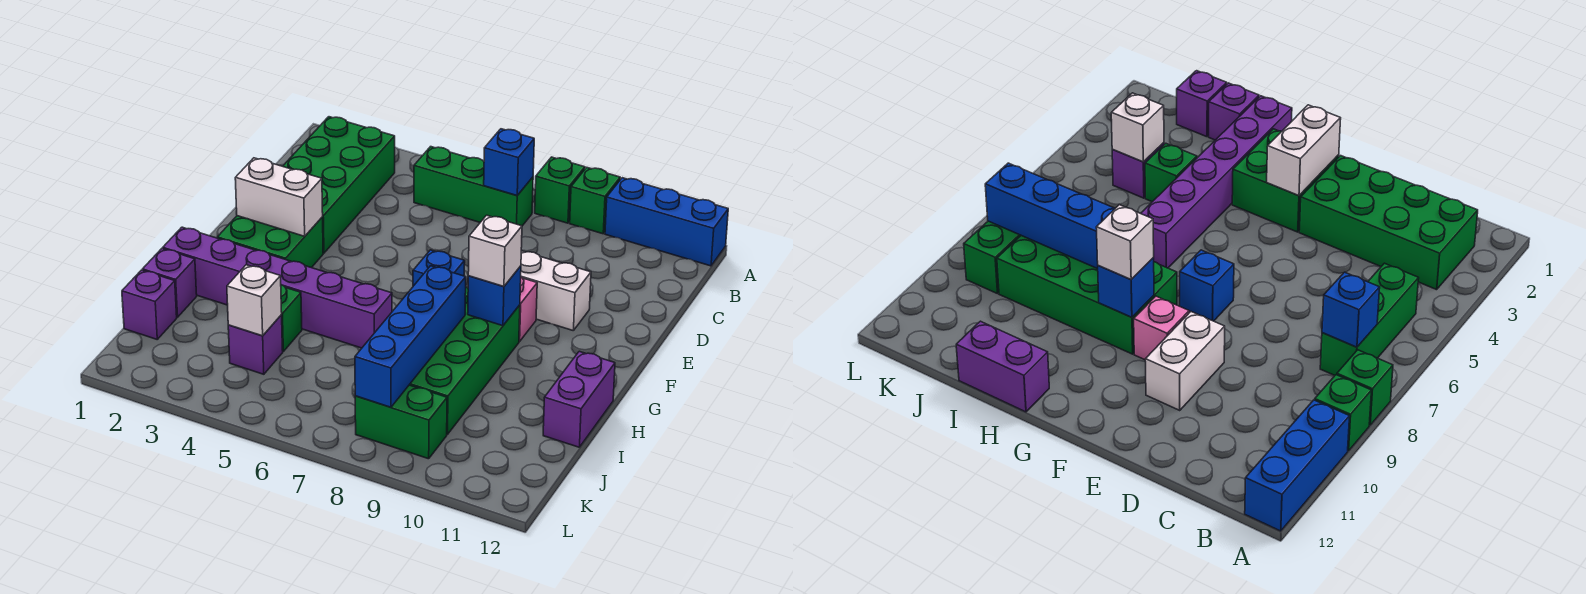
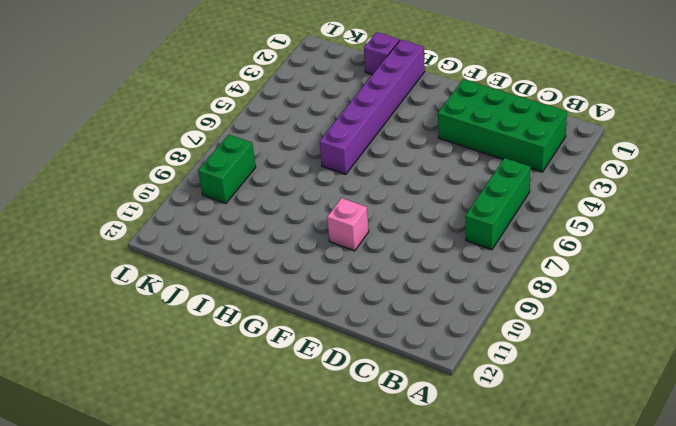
none -> green brick A8 level 1
none -> green brick A9 level 1
none -> blue brick A10:A12 level 1

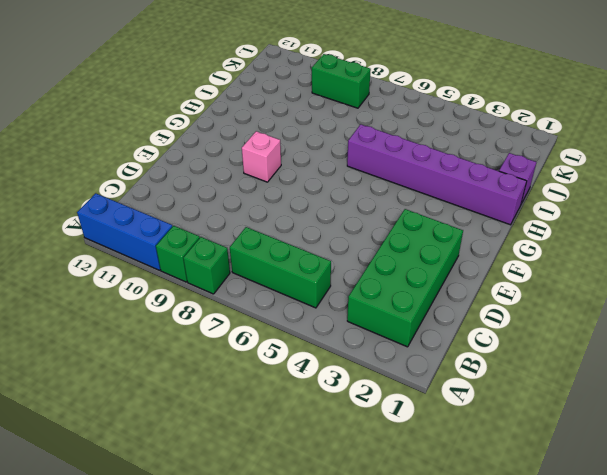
none -> white brick E9:E10 level 1
none -> green brick F2:G3 level 1
none -> blue brick F7 level 1

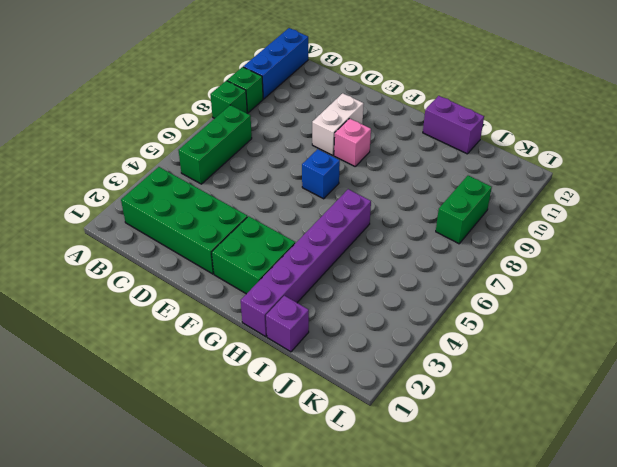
none -> green brick G8:J9 level 1
none -> green brick I4 level 1
none -> purple brick J1 level 1

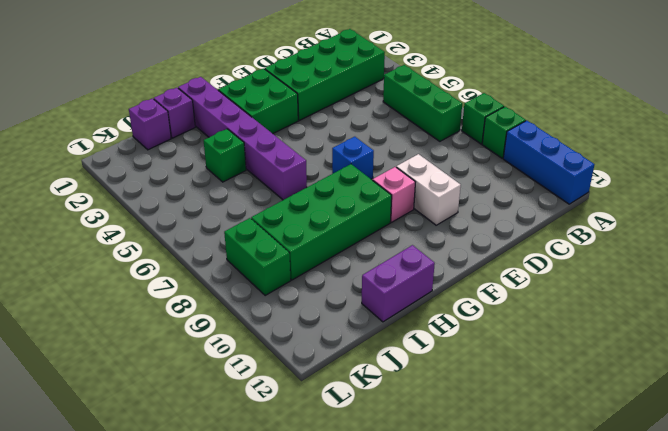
none -> purple brick J4 level 1
none -> blue brick B7 level 2
none -> white brick F2:F3 level 2

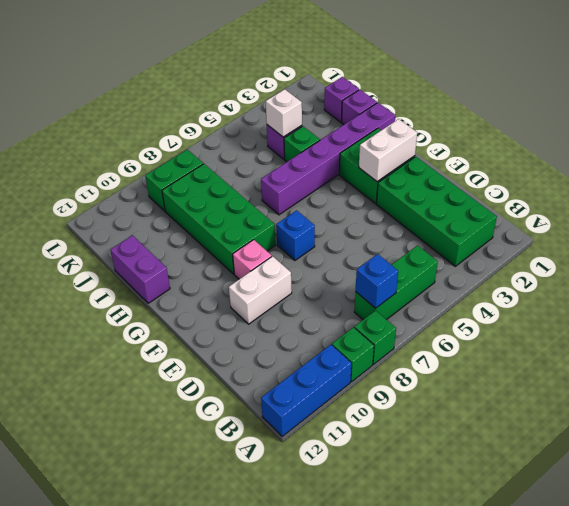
none -> blue brick G9 level 2
none -> blue brick H8:K8 level 2
none -> white brick G9 level 3

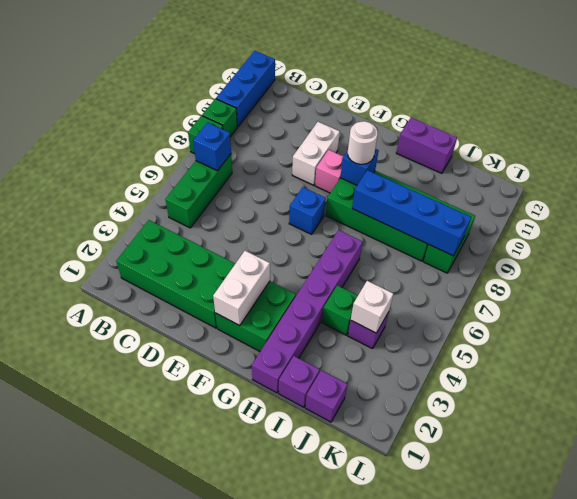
white round brick G9 level 3 -> white brick G9 level 3

